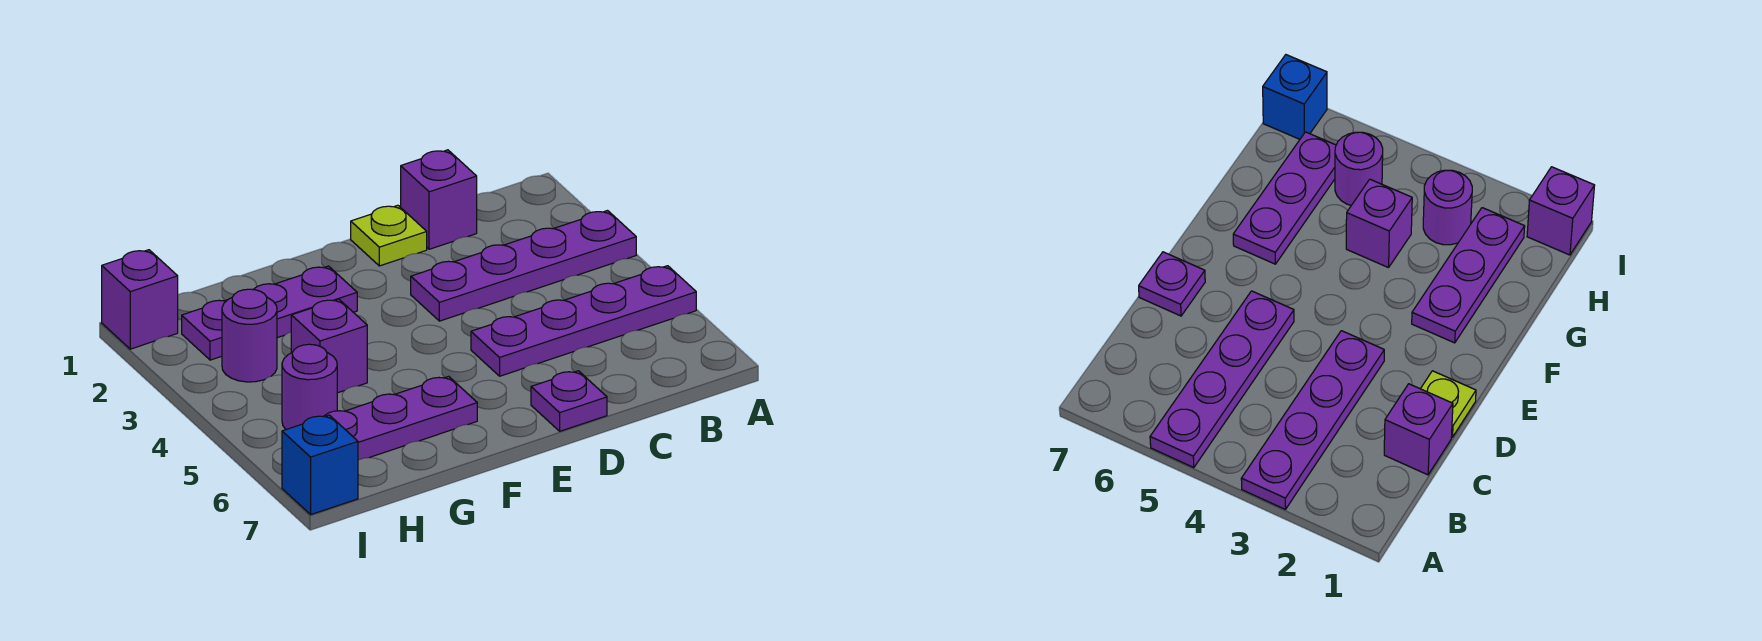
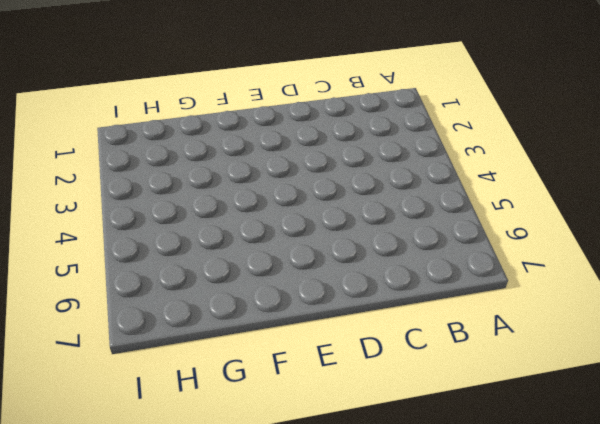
none -> purple plate A3:D3 level 1
none -> purple plate A5:D5 level 1
none -> purple brick C1 level 1

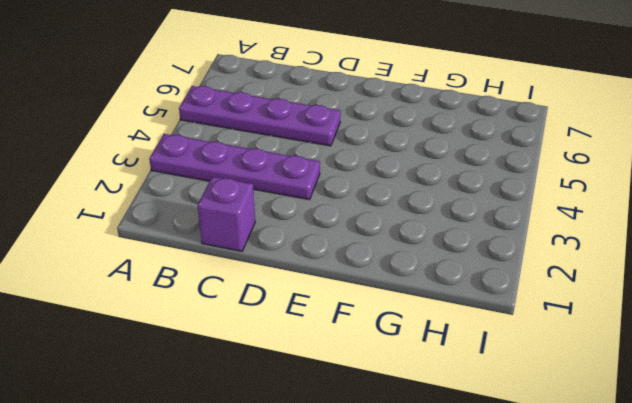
none -> lime plate D1 level 1
none -> purple plate D7 level 1
none -> purple plate F2:H2 level 1

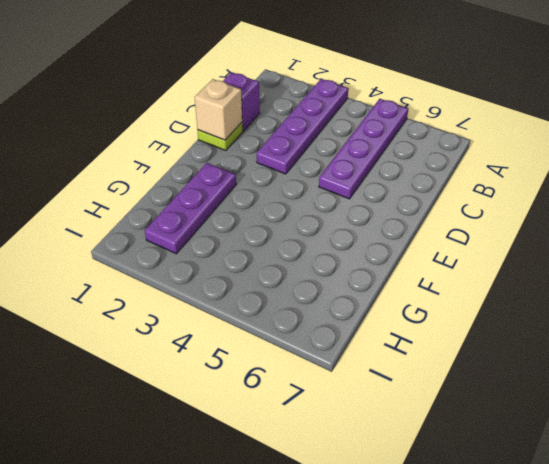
tan brick D1 level 2 -> none
none -> purple plate D7 level 1
none -> purple plate F6:H6 level 1
none -> purple brick G4 level 1

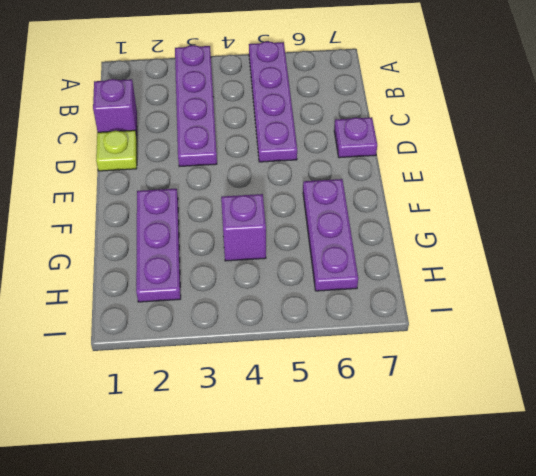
none -> purple round brick H3 level 1
none -> purple round brick H5 level 1
none -> purple brick I1 level 1

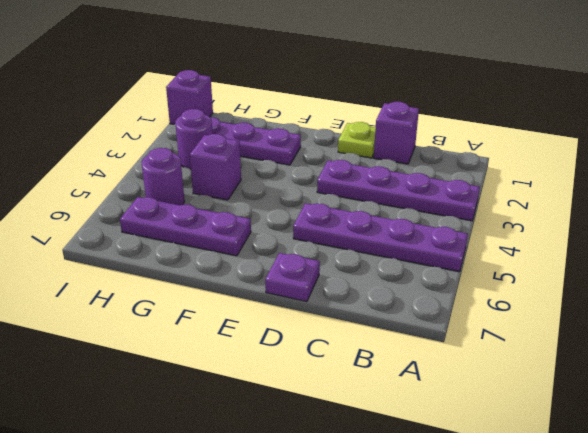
none -> blue brick I7 level 1

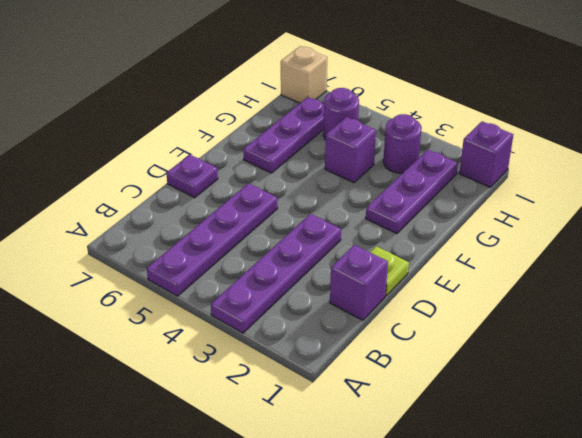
tan brick I7 level 1 -> blue brick I7 level 1

